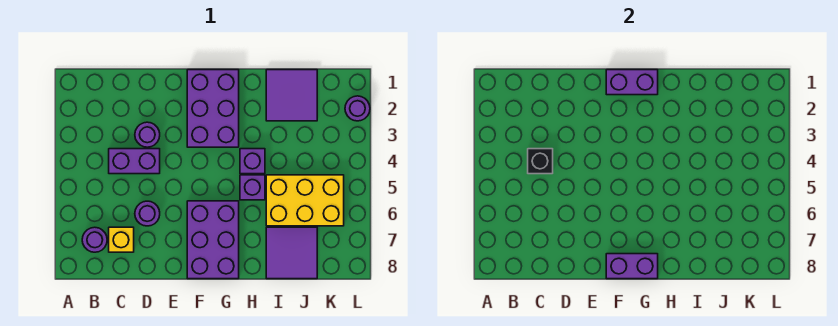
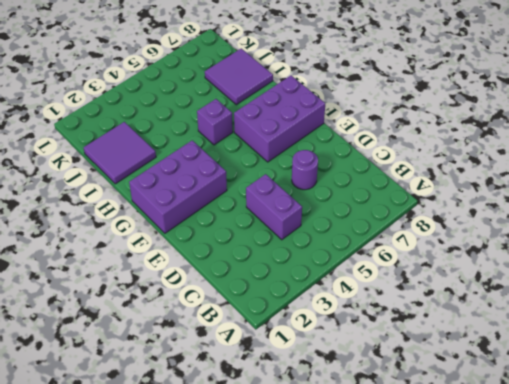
none -> purple round brick B7 level 1
none -> yellow brick C7 level 1
none -> purple round brick D3 level 1

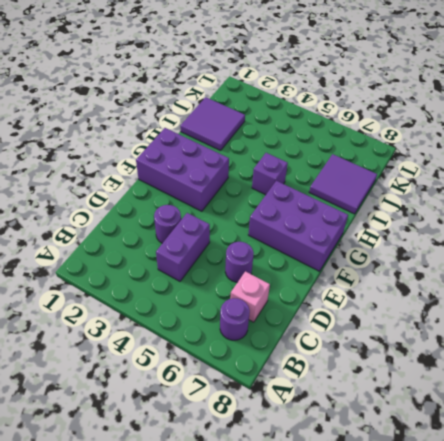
pink brick C7 level 1 -> yellow brick C7 level 1
none -> purple brick H4 level 1
none -> yellow brick I5:K6 level 1
none -> purple round brick L2 level 1

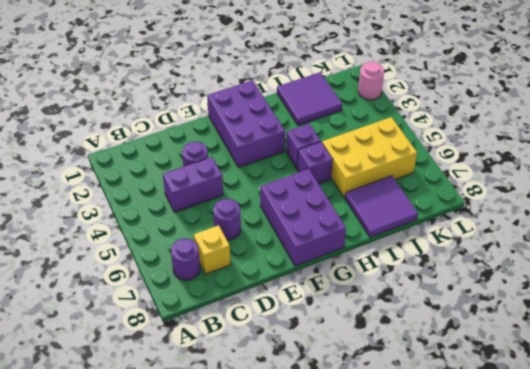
pink round brick L2 level 1 -> purple round brick L2 level 1
none -> black brick C4 level 2
none -> purple brick F1:G1 level 2
none -> purple brick F8:G8 level 2

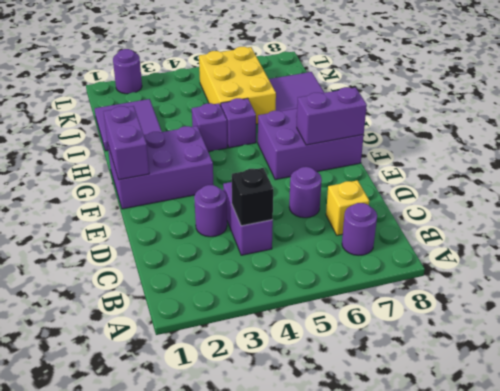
purple brick F7:F8 level 2 -> purple brick F8:G8 level 2

